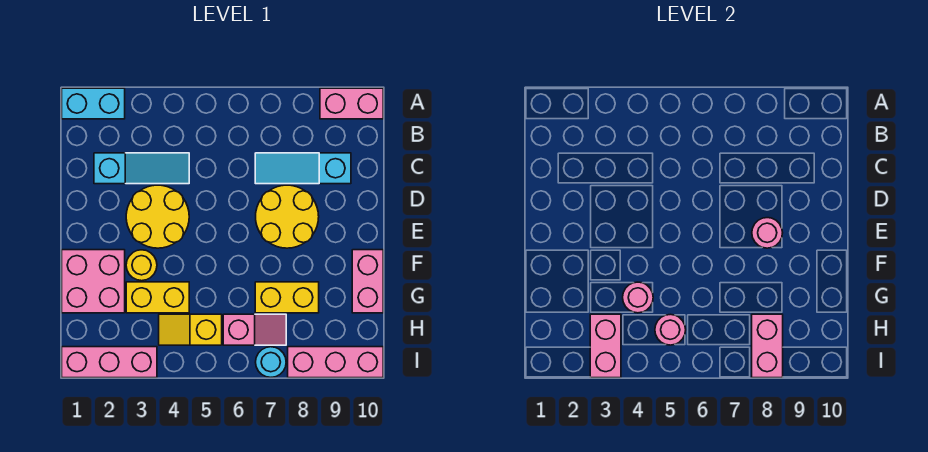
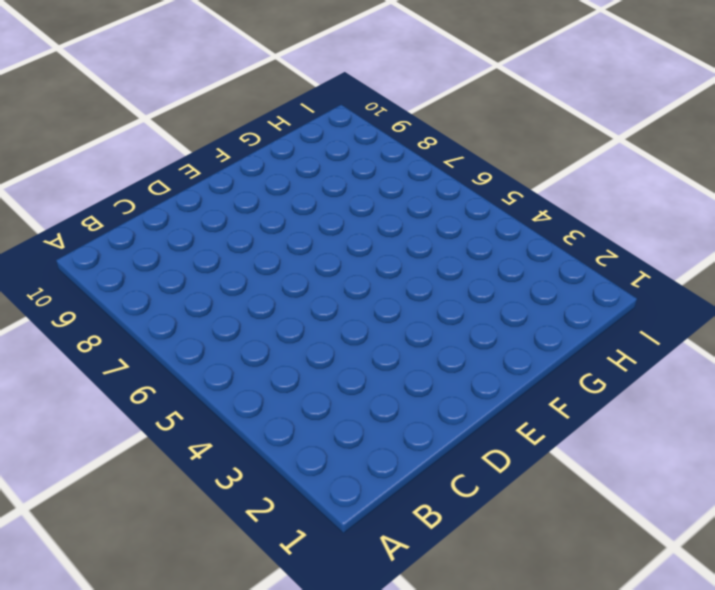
none -> cyan brick A1:A2 level 1
none -> pink brick A9:A10 level 1
none -> cyan slope C2:C4 level 1 top 2

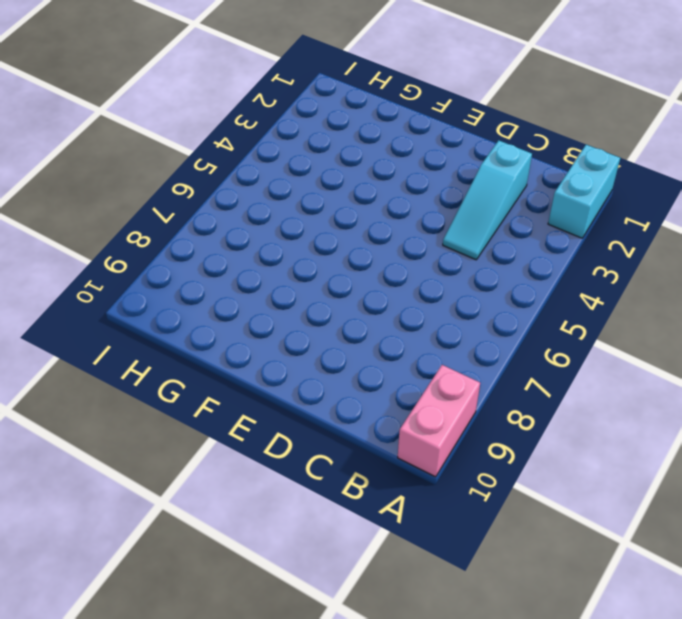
none -> cyan slope C7:C9 level 1 top 9
none -> yellow round brick D3:E4 level 1
none -> yellow round brick D7:E8 level 1

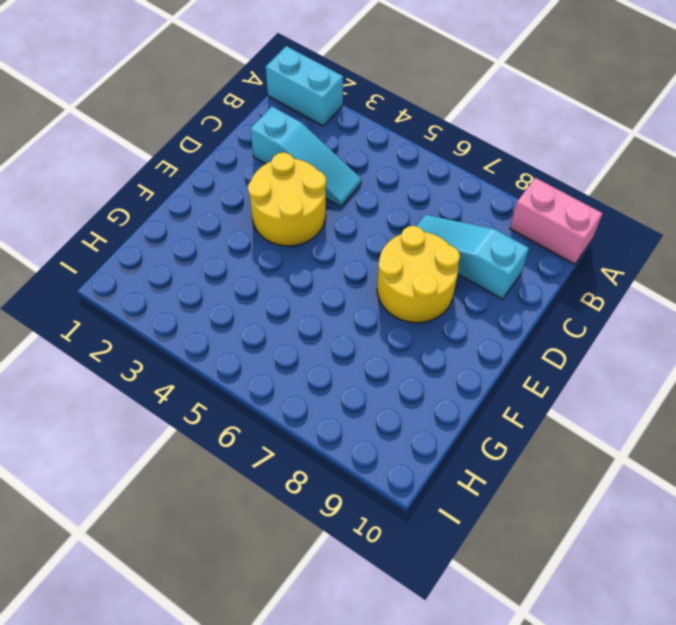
none -> pink brick F1:G2 level 1
none -> yellow round brick F3 level 1
none -> pink brick F10:G10 level 1

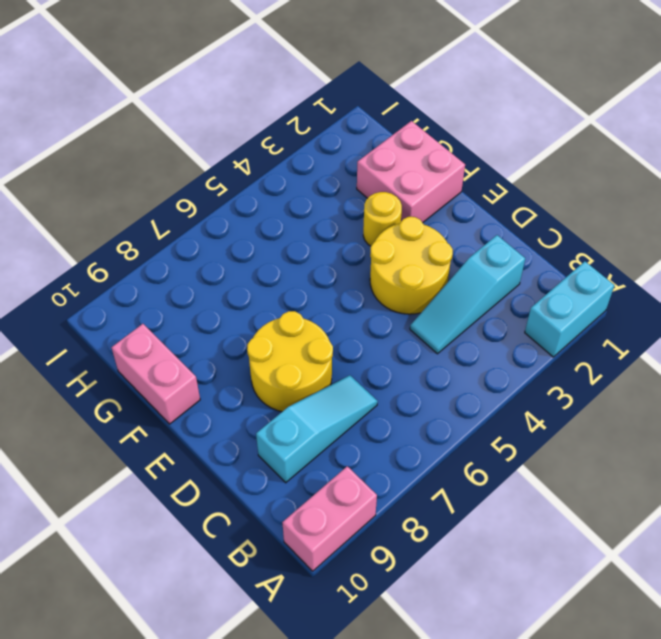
none -> yellow brick G3:G4 level 1
none -> yellow brick G7:G8 level 1
none -> yellow slope H4:H5 level 1 top 5

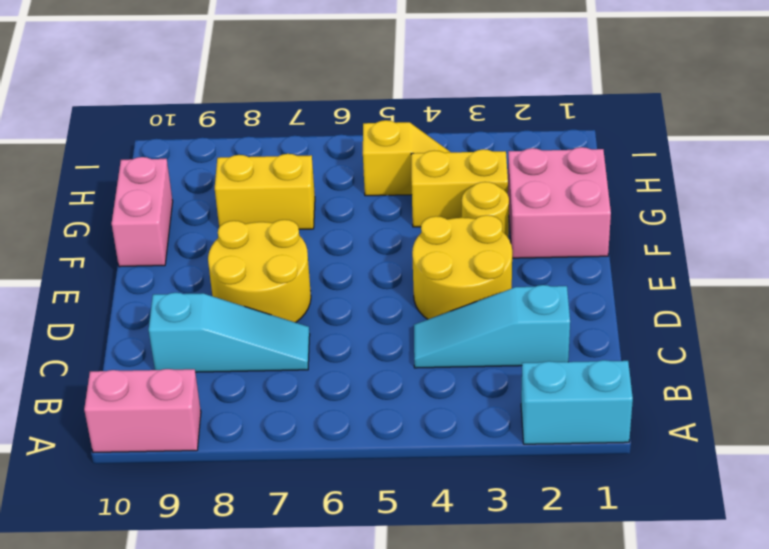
none -> pink slope H6:H7 level 1 top 6
none -> pink brick I1:I3 level 1
none -> cyan round brick I7 level 1

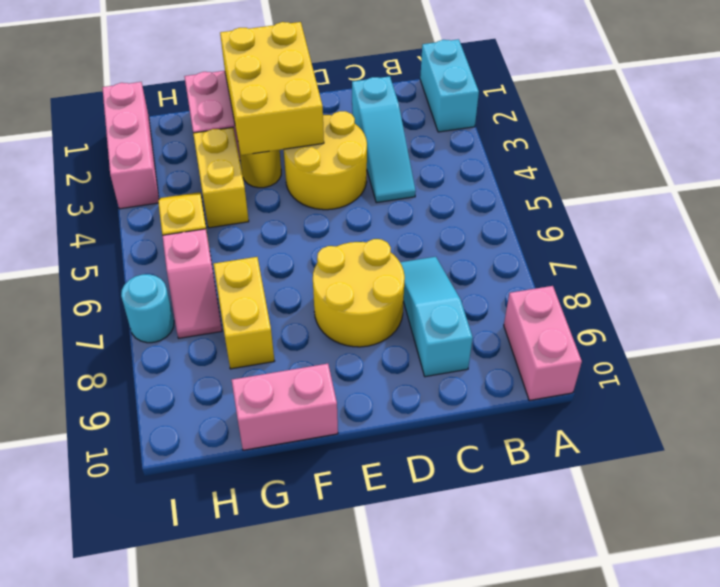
yellow brick E1:F3 level 2 -> none
none -> pink brick I8:I10 level 1
none -> pink round brick E8 level 2
none -> pink round brick G4 level 2

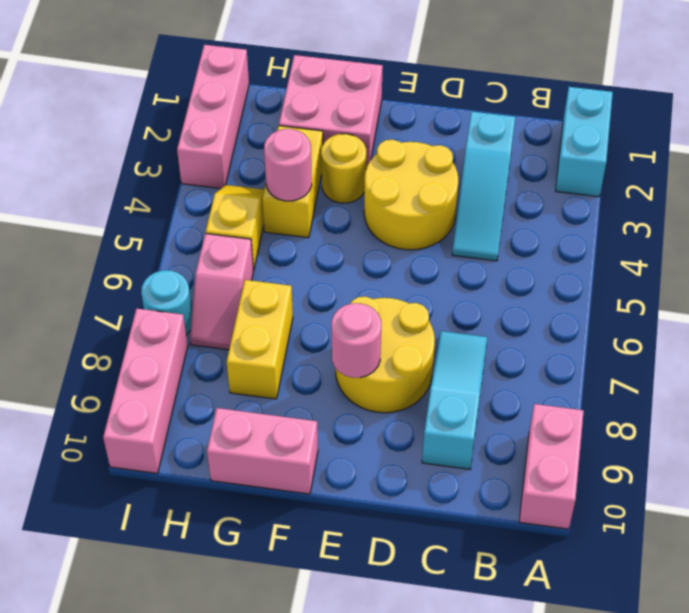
none -> pink brick H3:I3 level 2
none -> pink round brick H5 level 2
none -> pink brick H8:I8 level 2

